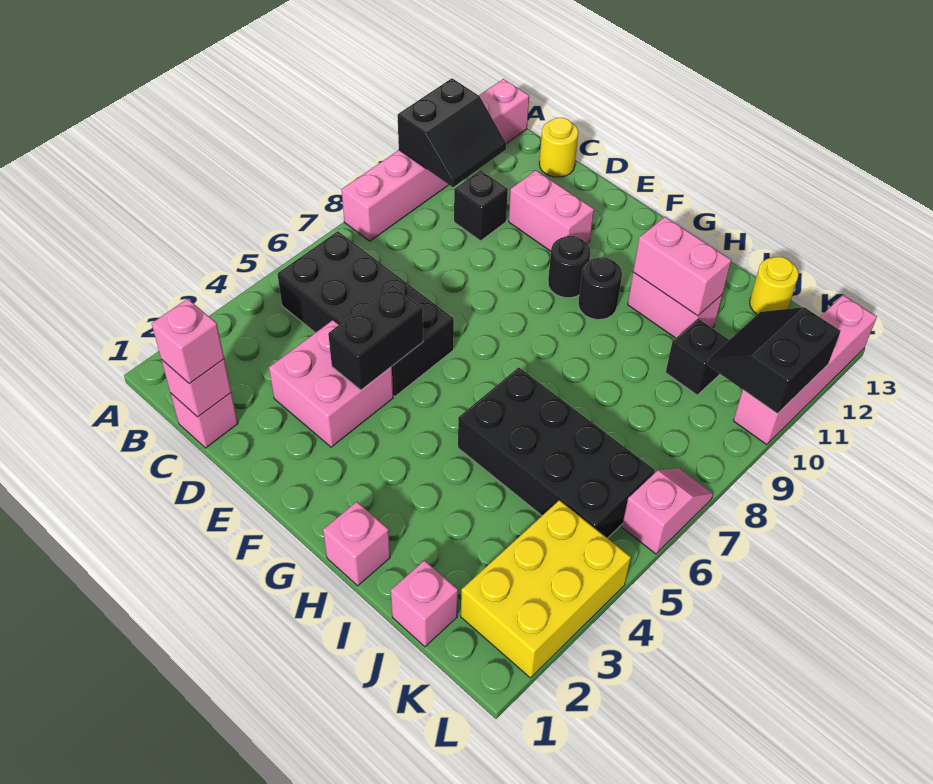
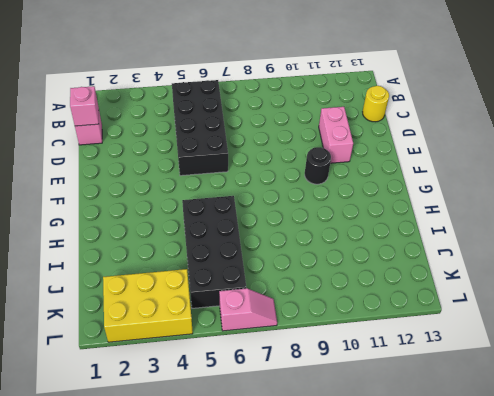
none -> pink brick A8:A13 level 1
none -> black brick C10 level 1
none -> pink brick D3:E4 level 1

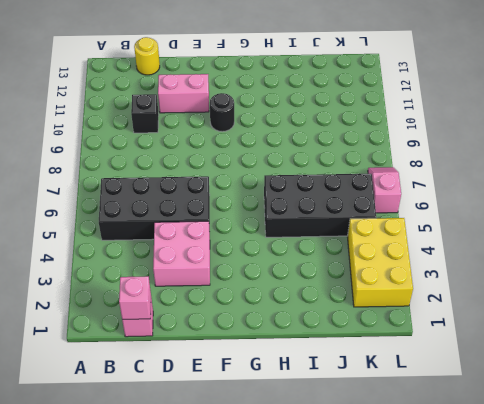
none -> pink brick A8:A13 level 1
none -> black round brick G10 level 1
none -> pink brick H1 level 1

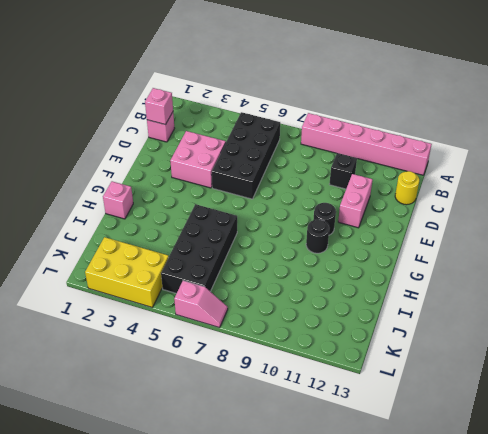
none -> pink brick H11:I11 level 1
none -> pink brick J1 level 1
none -> black brick J10 level 1

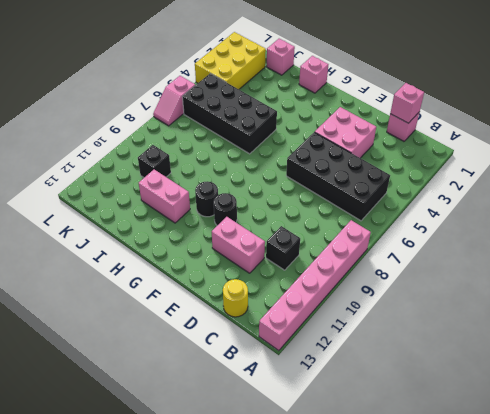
none -> yellow round brick J13 level 1
none -> pink brick L10:L13 level 1
none -> black slope A10:B11 level 2 top A

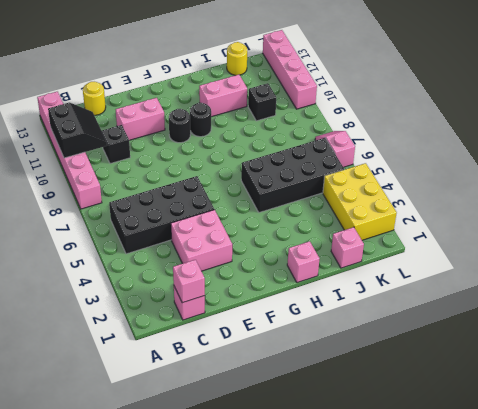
none -> black brick E4:E5 level 2
none -> pink brick H11:I11 level 2
none -> black slope K10:L11 level 2 top L

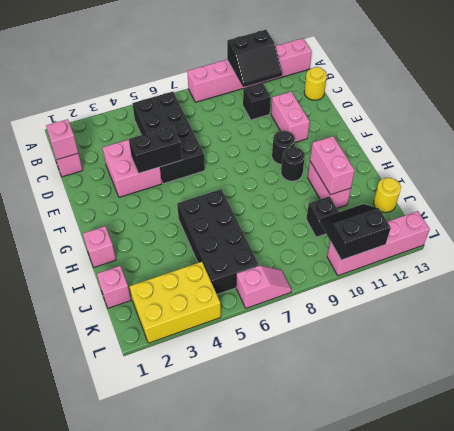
none -> pink brick C1 level 3

